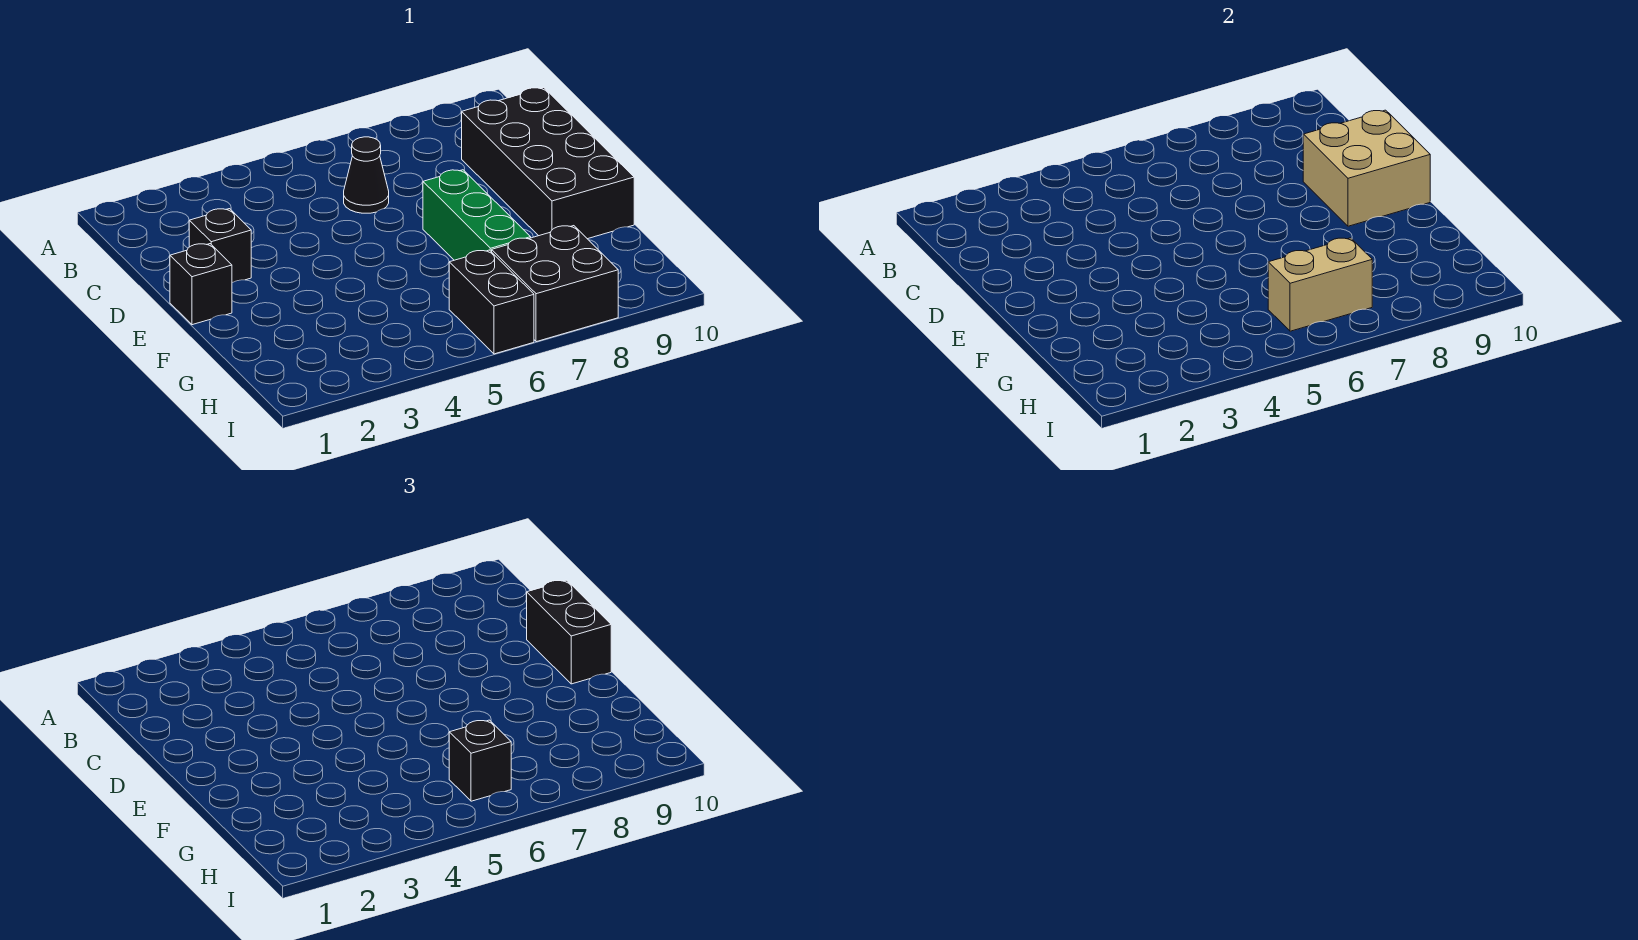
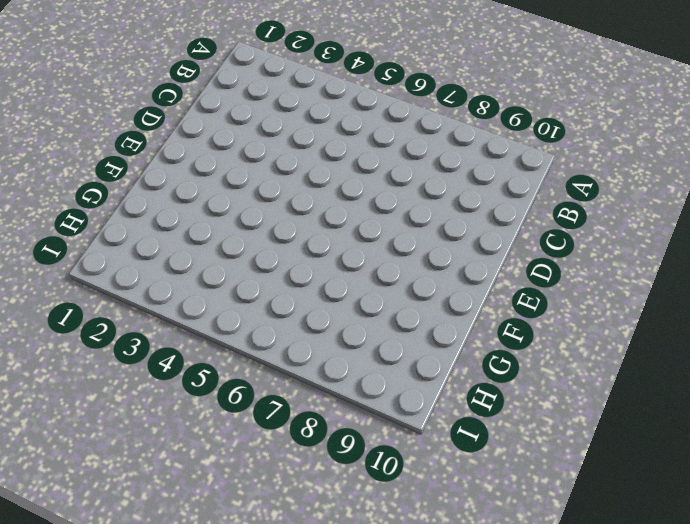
none -> black cone C6 level 1
none -> black brick C9:F10 level 1

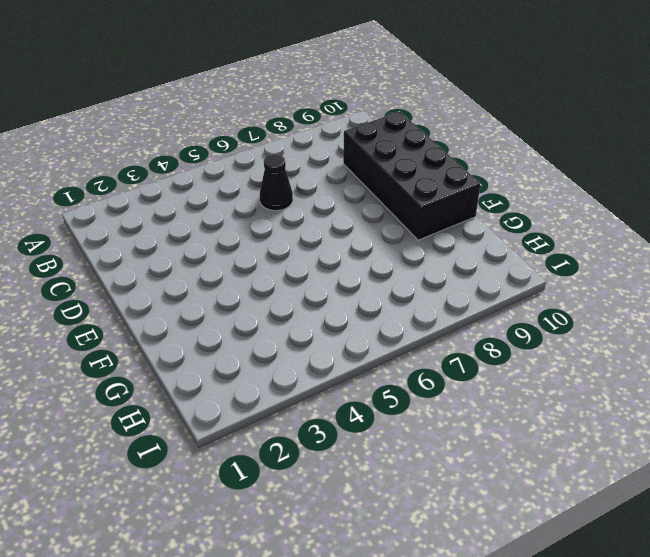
none -> black brick D2 level 1
none -> black brick E1 level 1

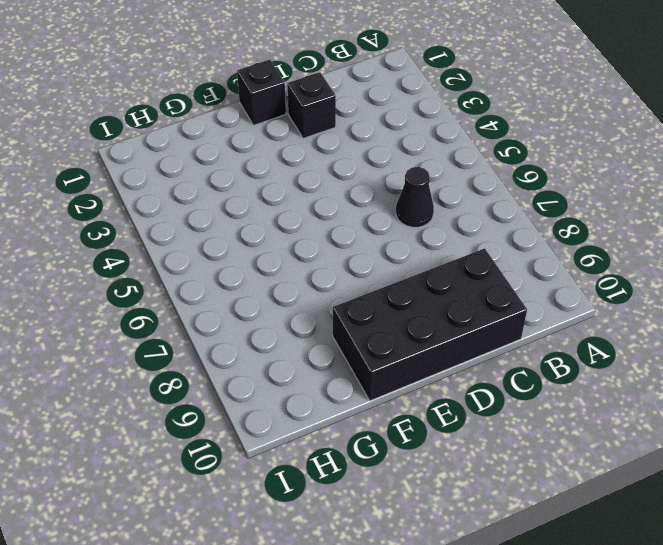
none -> green brick E7:G7 level 1
none -> black brick H6:I6 level 1

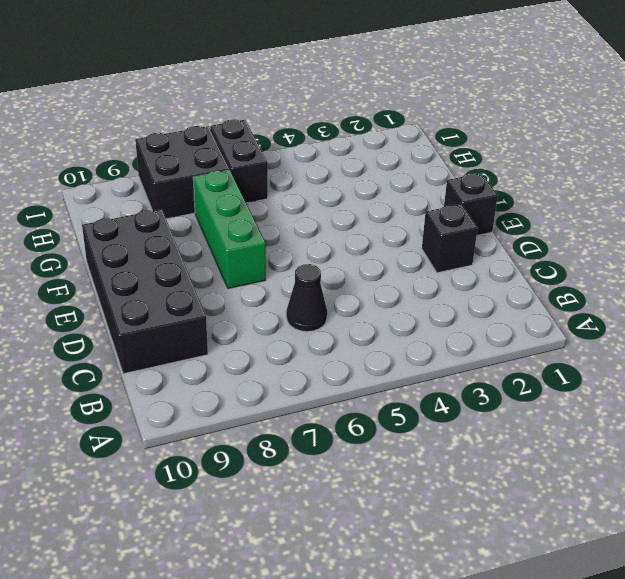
none -> tan brick D9:E10 level 2
none -> tan brick H6:H7 level 2

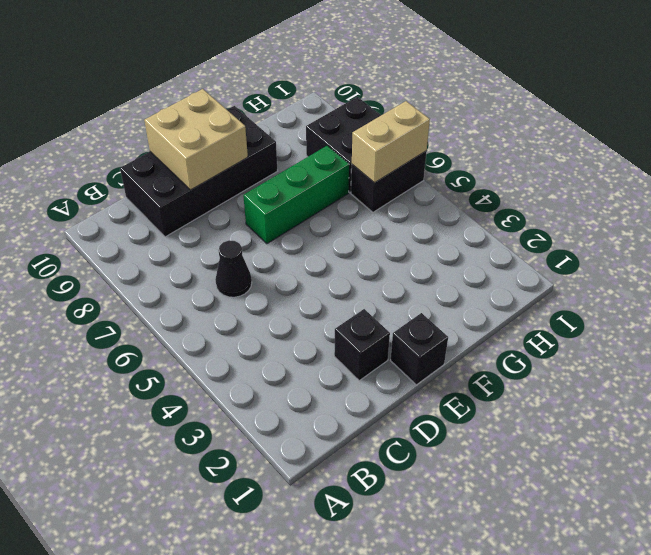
tan brick H6:I6 level 2 -> tan brick H6:H7 level 2
none -> black brick D10:E10 level 3
none -> black brick H6 level 3

